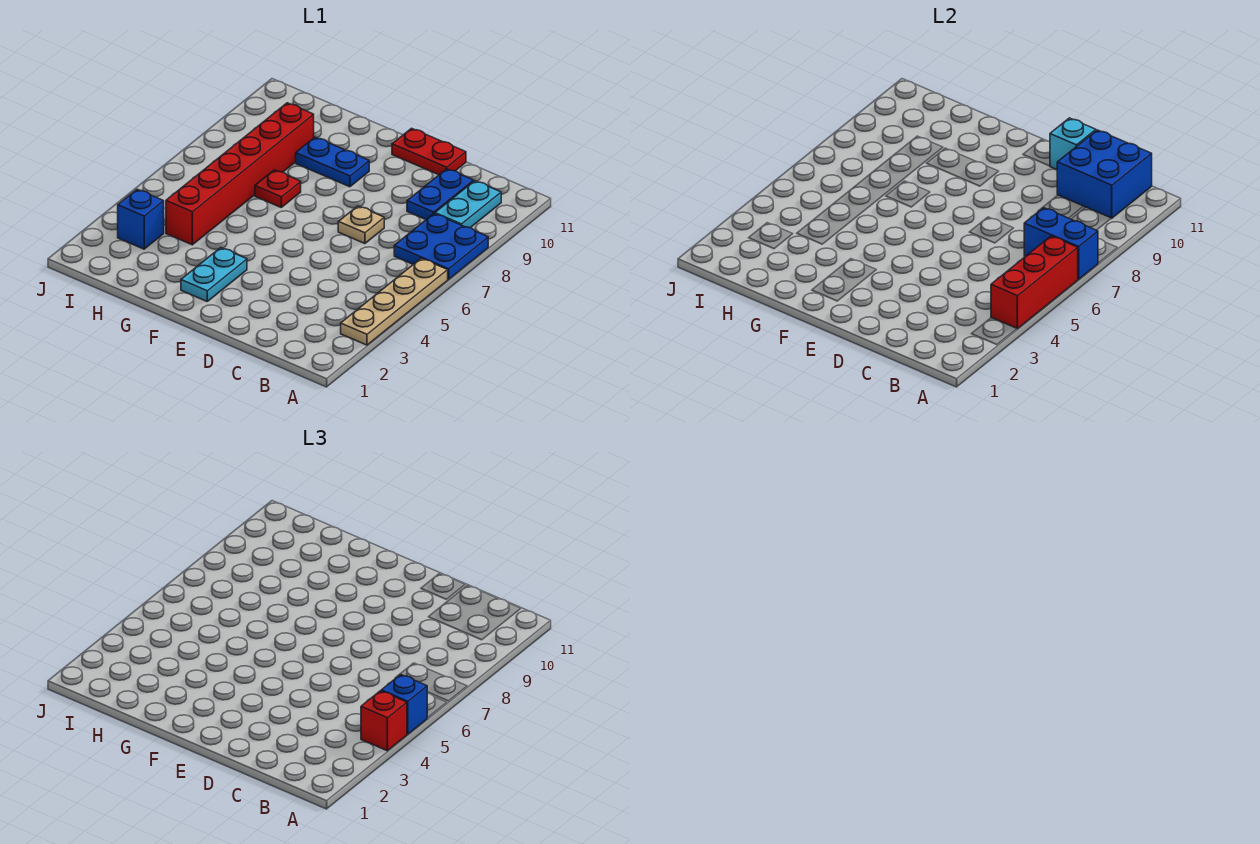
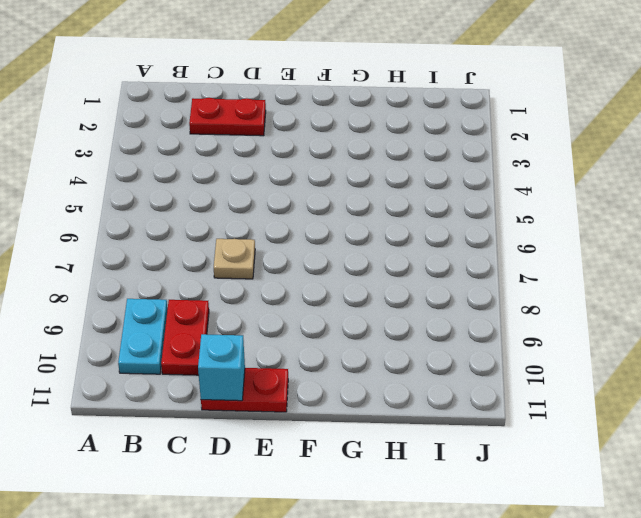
red plate C2:D2 level 1 -> none
red plate C9:C10 level 1 -> blue plate C9:C10 level 1
none -> tan plate A3:A6 level 1
none -> blue plate A7:B8 level 1
none -> cyan plate F2:F3 level 1

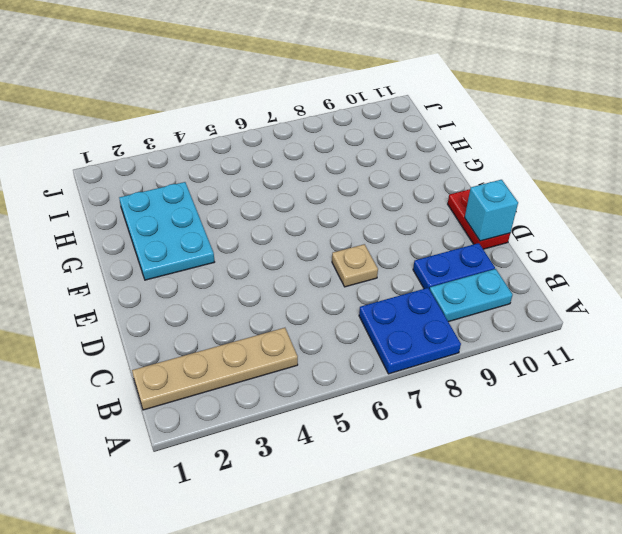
tan plate B1:B4 level 1 -> tan plate A3:A6 level 1
cyan plate F2:H3 level 1 -> cyan plate F2:F3 level 1
none -> blue plate F9:G9 level 1
none -> red plate G7 level 1
none -> red brick H4:H9 level 1

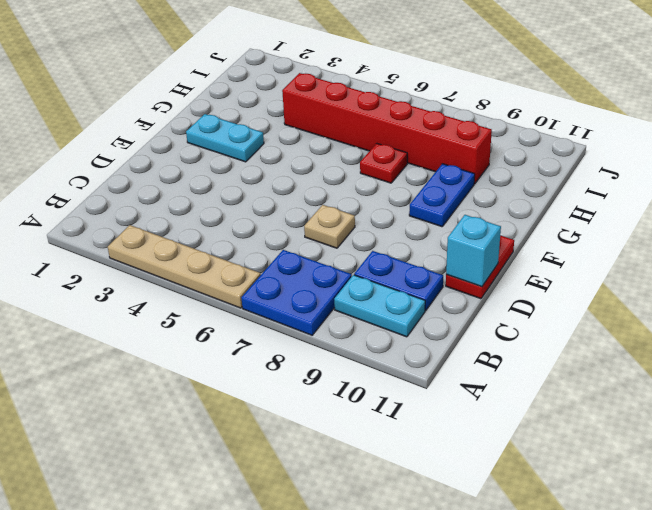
none -> blue brick I3 level 1
none -> red brick A4:A6 level 2
none -> blue brick A7:B7 level 2

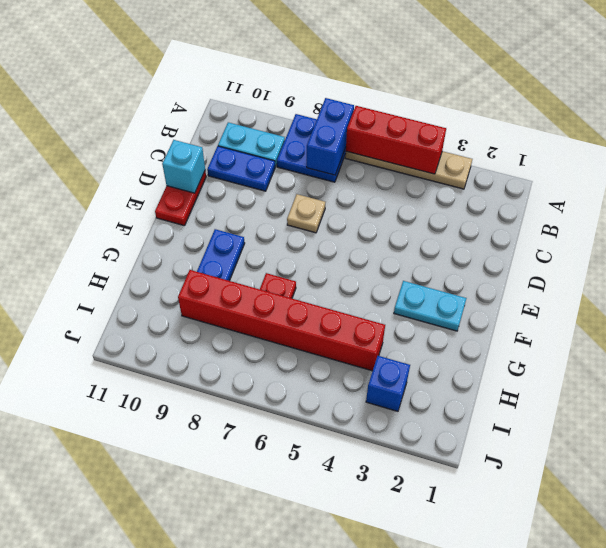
none -> blue brick B10:C11 level 2
none -> red brick A4 level 3
none -> blue brick A5 level 3

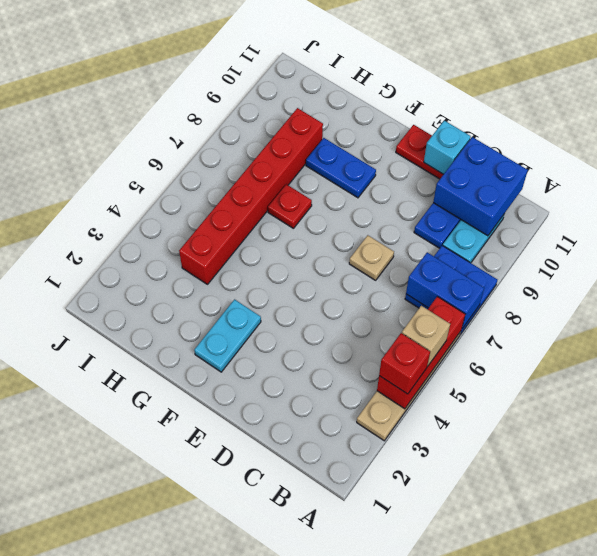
tan brick A5 level 3 -> blue brick A5 level 3
none -> blue brick I3 level 1

